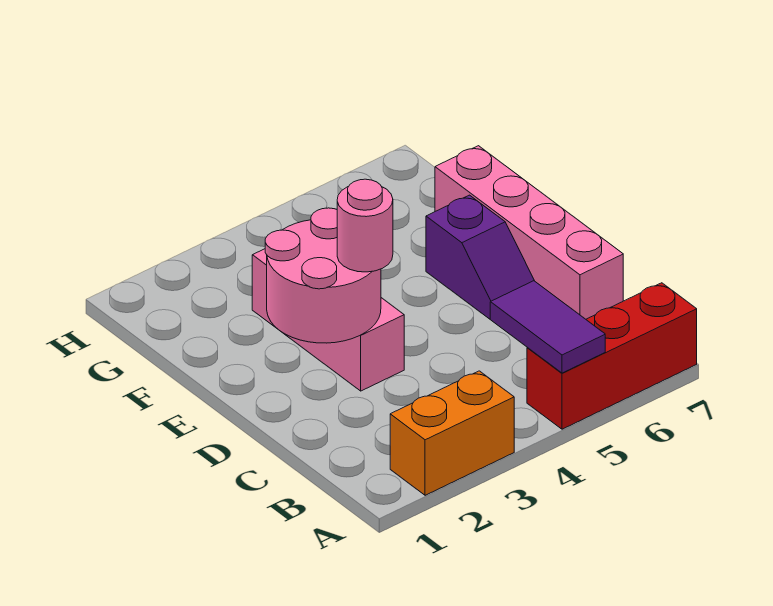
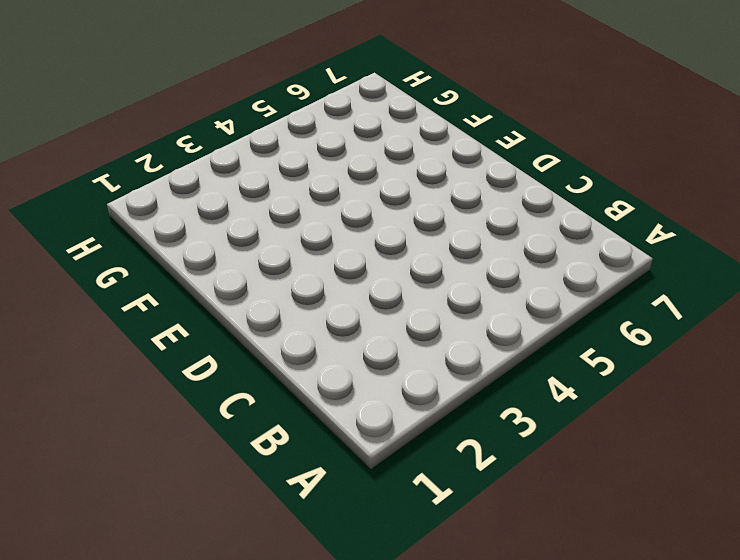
none -> orange brick A2:A3 level 1
none -> red brick A5:A7 level 1

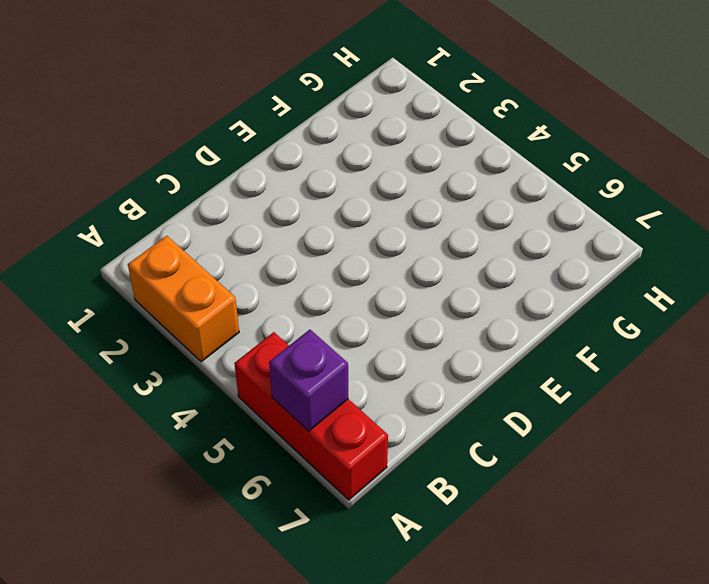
purple brick A6 level 2 -> none
none -> pink brick C7:F7 level 1
none -> pink brick D3:F3 level 1

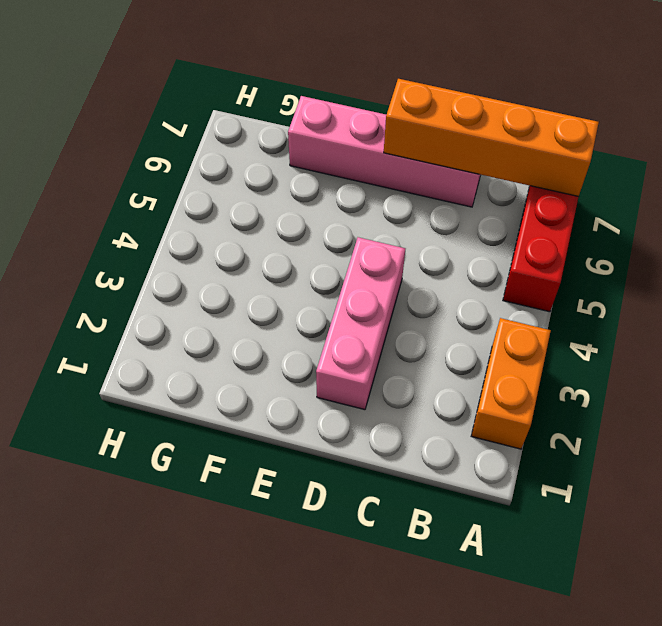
orange brick A7:D7 level 2 -> none
pink brick D2:D4 level 1 -> pink brick D3:F3 level 1
none -> purple slope D6:E6 level 1 top E
none -> purple tile A5:B5 level 2

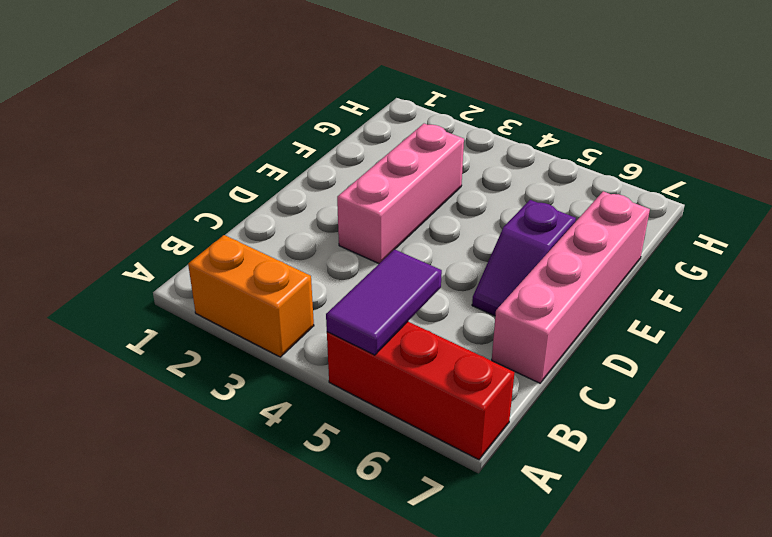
none -> pink round brick D2:E3 level 2
none -> pink round brick D3 level 3

